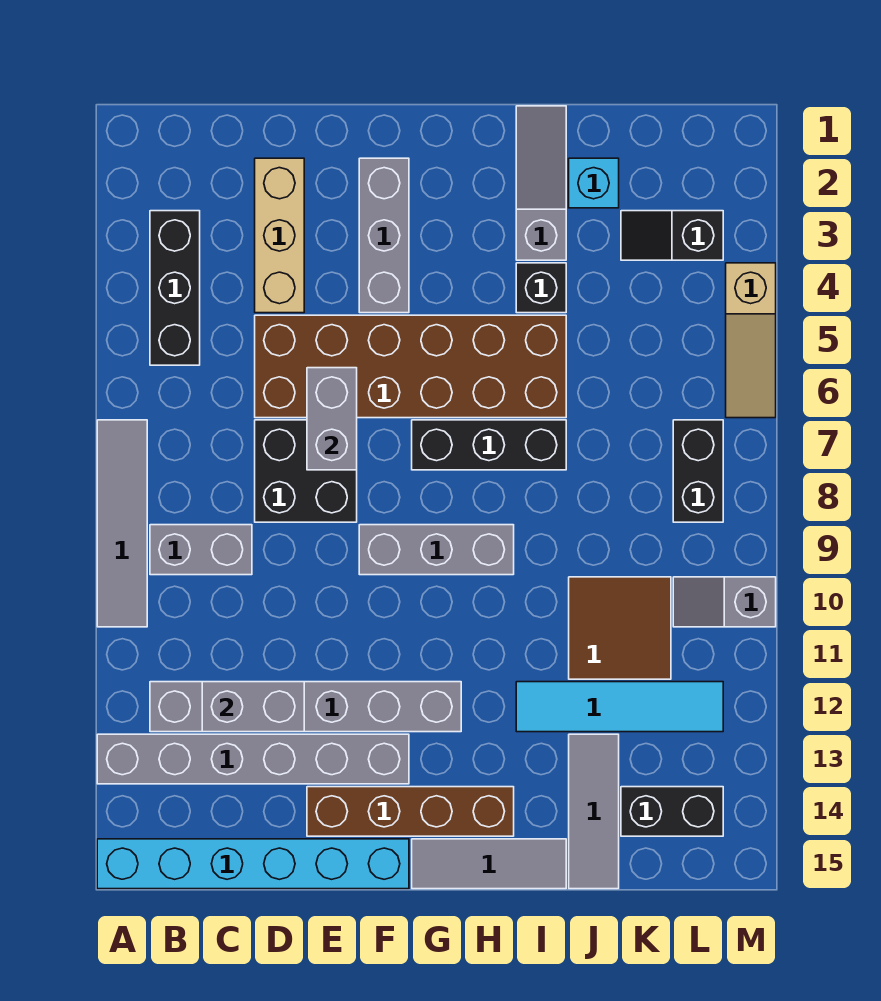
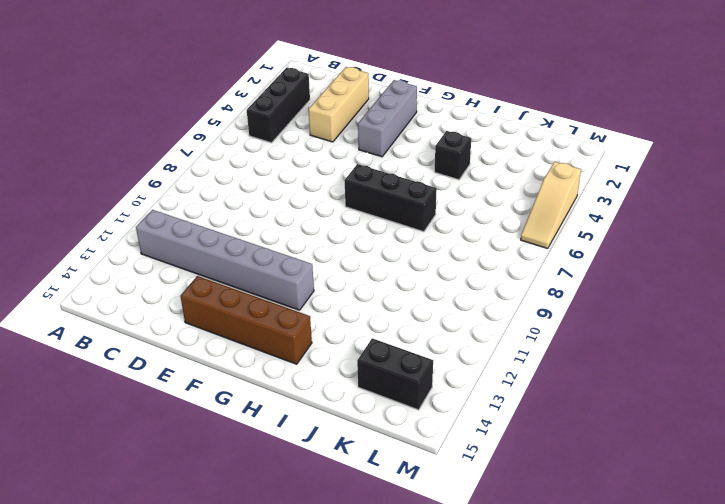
none -> grey tile A7:A10 level 1
none -> grey brick A13:F13 level 1
none -> cyan brick A15:F15 level 1

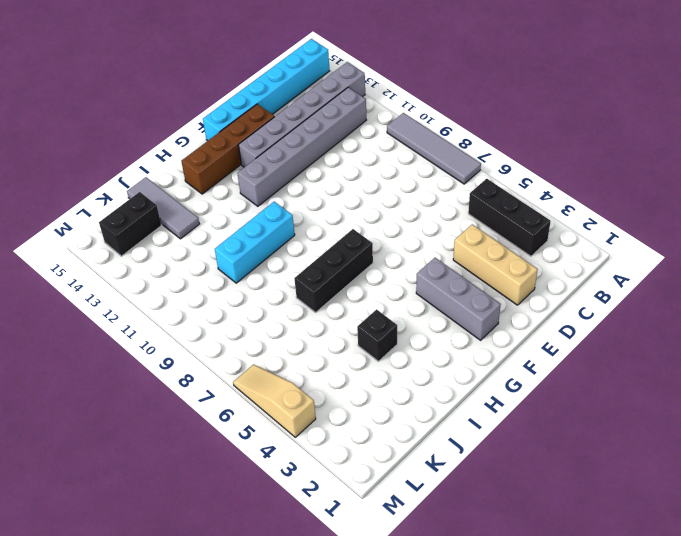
cyan brick H10:J10 level 1 -> brown tile J10:K11 level 1
none -> grey brick B9:C9 level 1
none -> brown brick D5:I6 level 1
none -> black brick D7:E8 level 1

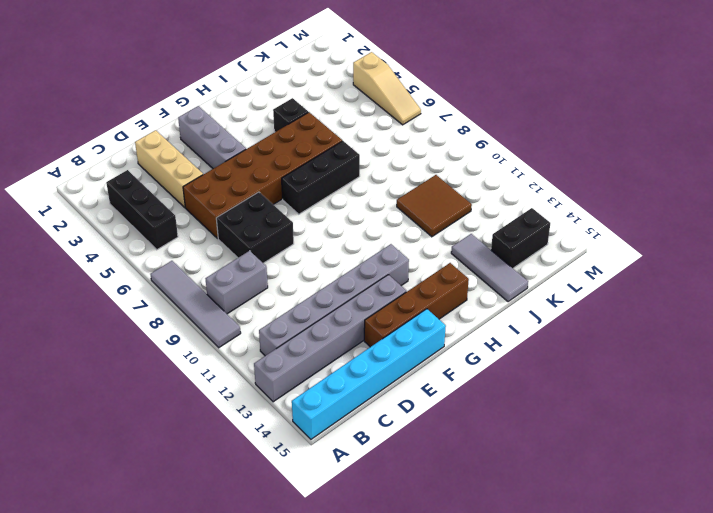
none -> grey brick F9:H9 level 1
none -> grey tile G15:I15 level 1
none -> grey slope I1:I3 level 1 top 3

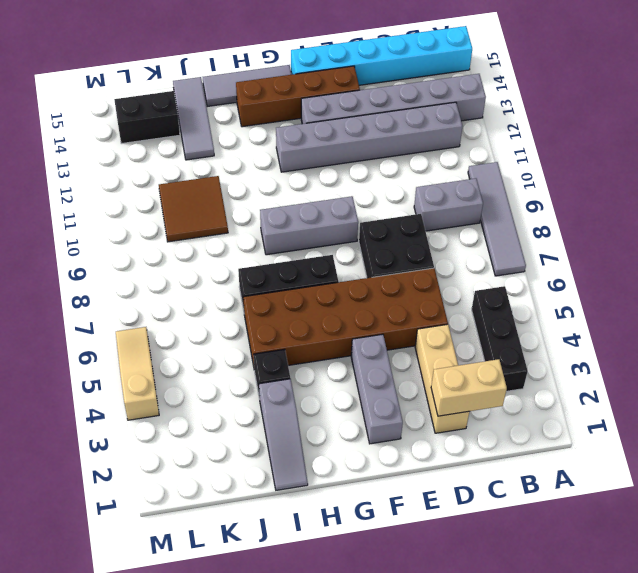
tan brick C2:D2 level 2 -> none
none -> cyan tile I12:L12 level 1
none -> cyan brick J2 level 1
none -> black slope K3:L3 level 1 top L

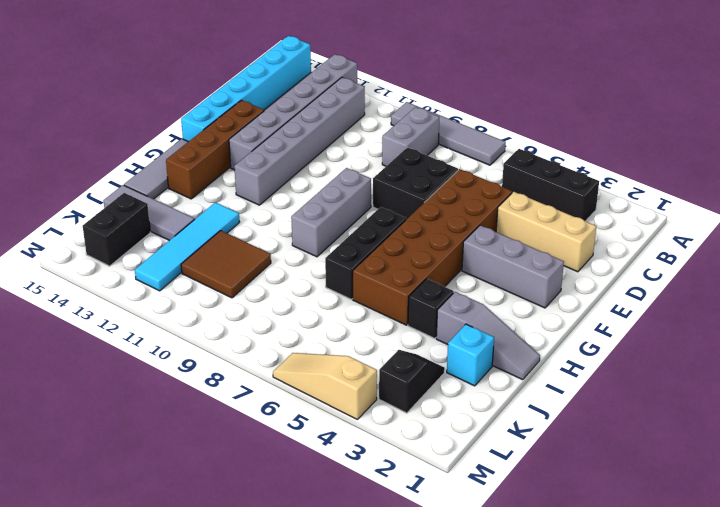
none -> black brick L7:L8 level 1
none -> grey slope L10:M10 level 1 top M
none -> grey brick C12:D12 level 2

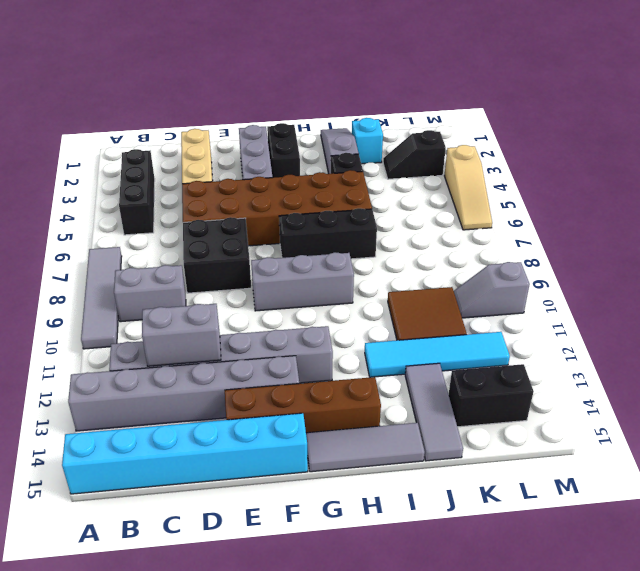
black brick G2:G3 level 1 -> black brick L7:L8 level 1
none -> grey brick E6:E7 level 2

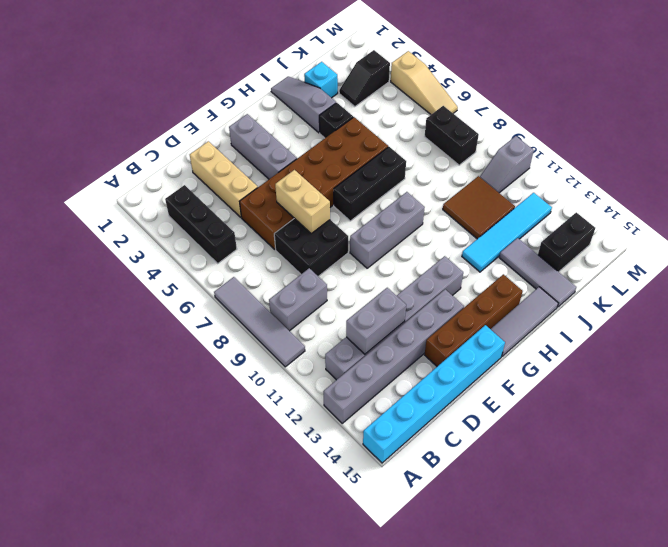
tan brick E6:E7 level 2 -> grey brick E6:E7 level 2

